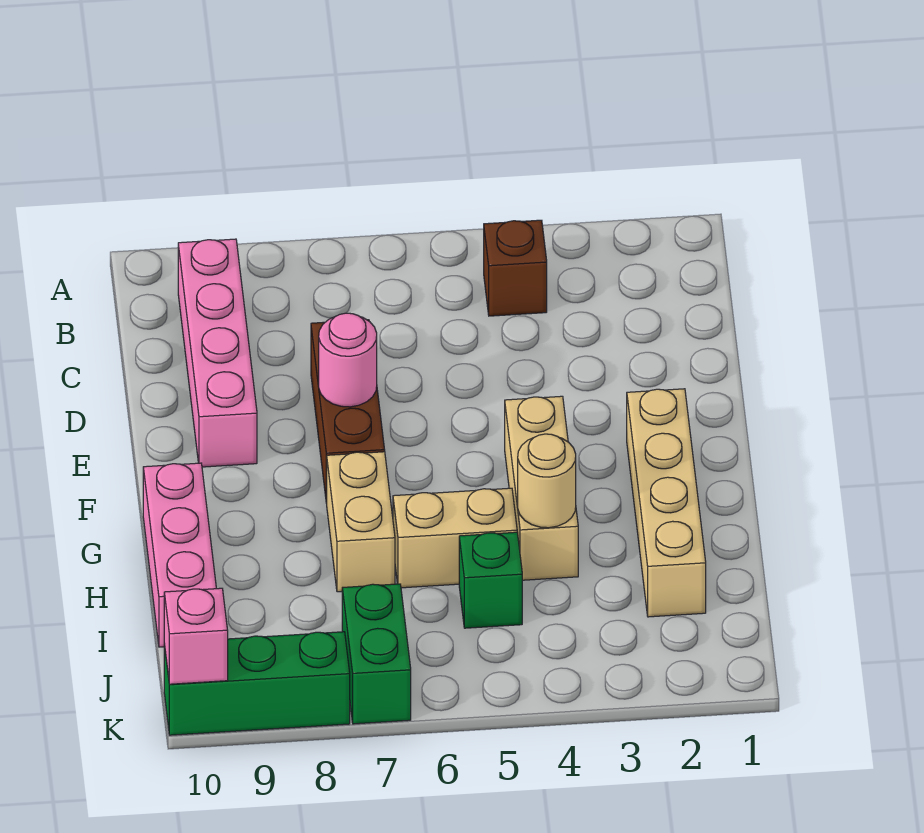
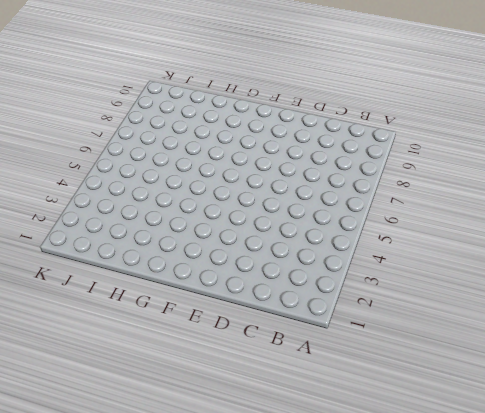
none -> brown brick B4 level 1
none -> pink brick B9:E9 level 1
none -> brown brick D7:F7 level 1

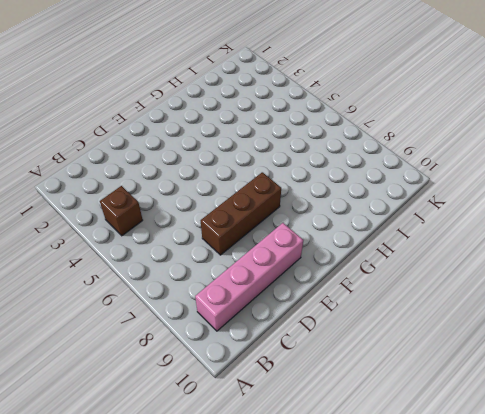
none -> tan brick F2:I2 level 1
none -> tan brick F4:H4 level 1
none -> tan brick G7:H7 level 1

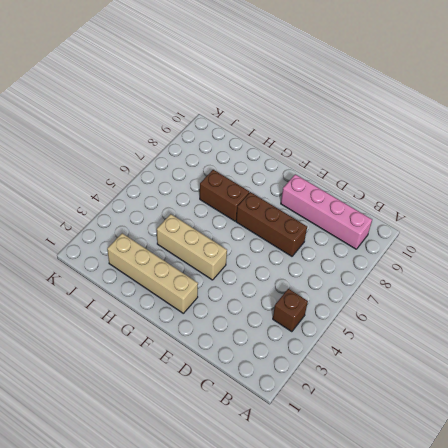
brown brick G7:H7 level 1 -> tan brick G7:H7 level 1
none -> pink brick G10:I10 level 1
none -> tan brick H5:H6 level 1
none -> green brick I5 level 1

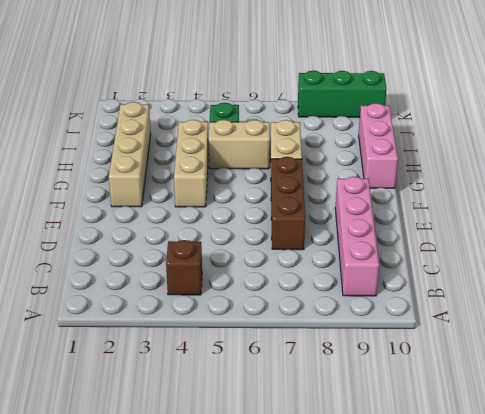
none -> green brick J7:K7 level 1
none -> pink round brick E7 level 2
none -> tan round brick H4 level 2

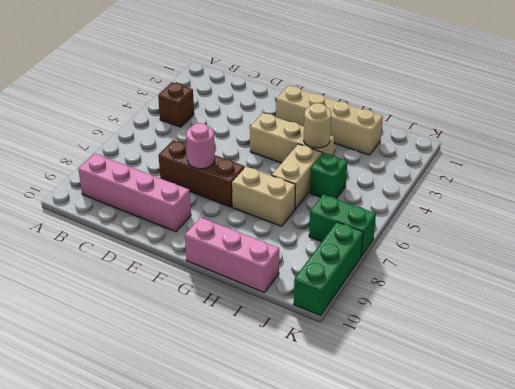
none -> pink brick K10 level 2

